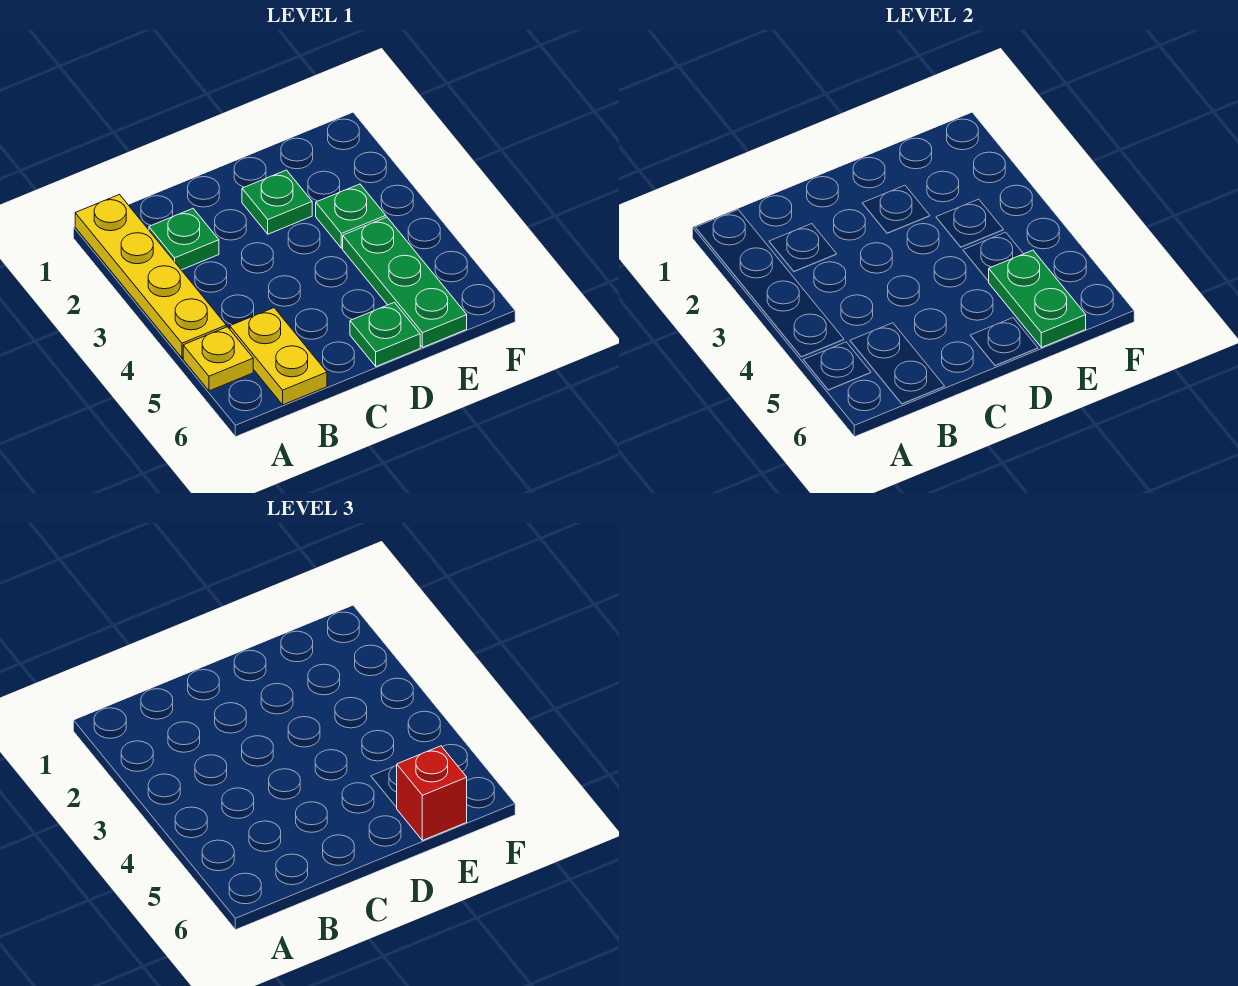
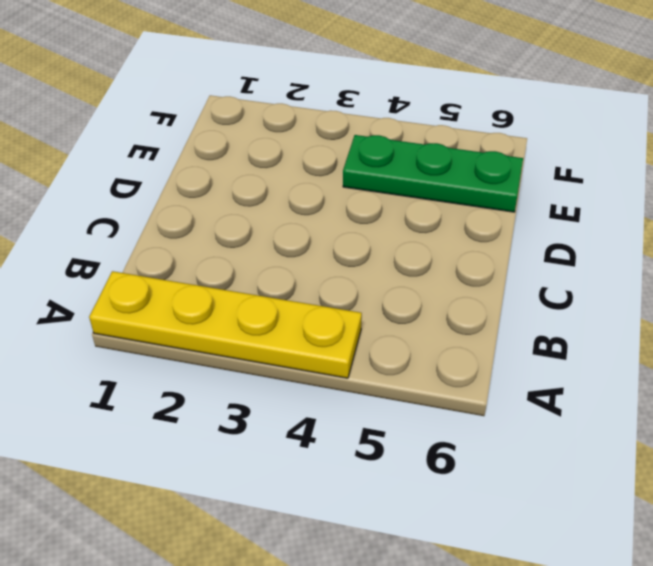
none -> yellow plate A5 level 1
none -> green plate B2 level 1

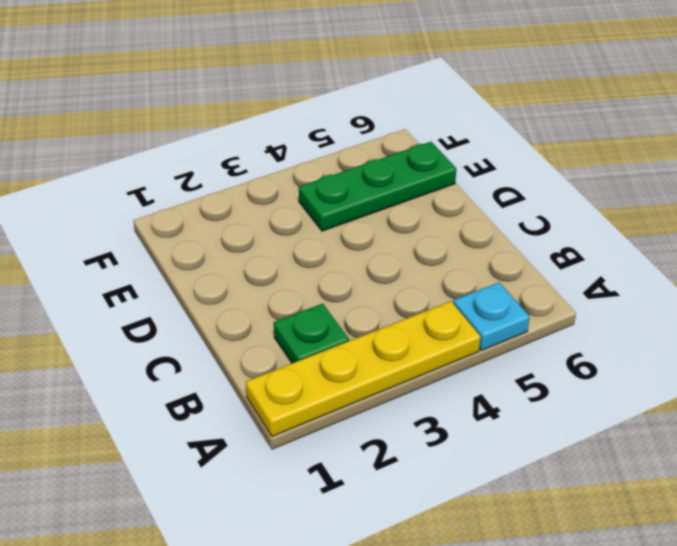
cyan plate A5 level 1 -> yellow plate A5 level 1
none -> yellow plate B5:B6 level 1
none -> green plate D2 level 1

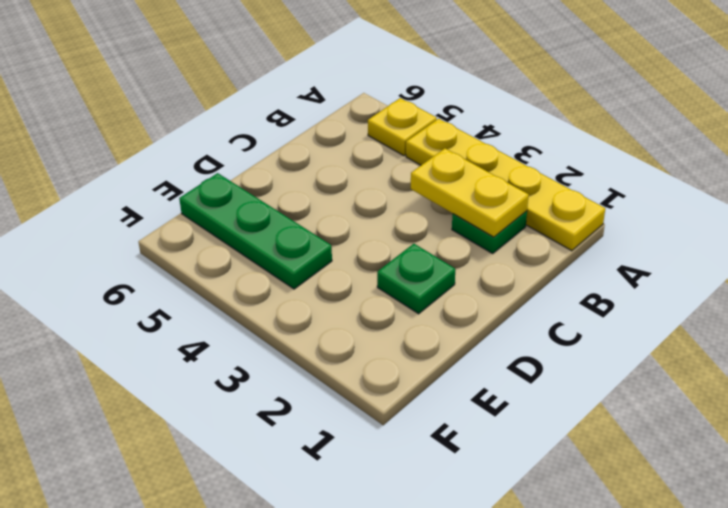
yellow plate B2:B3 level 2 -> yellow plate B5:B6 level 1
none -> green plate D6 level 1
none -> green plate E3 level 1

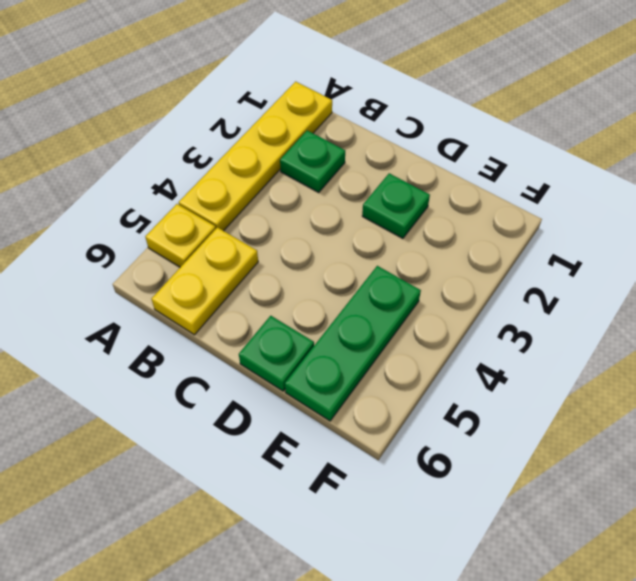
none -> green plate E3 level 1
none -> green plate E5:E6 level 2

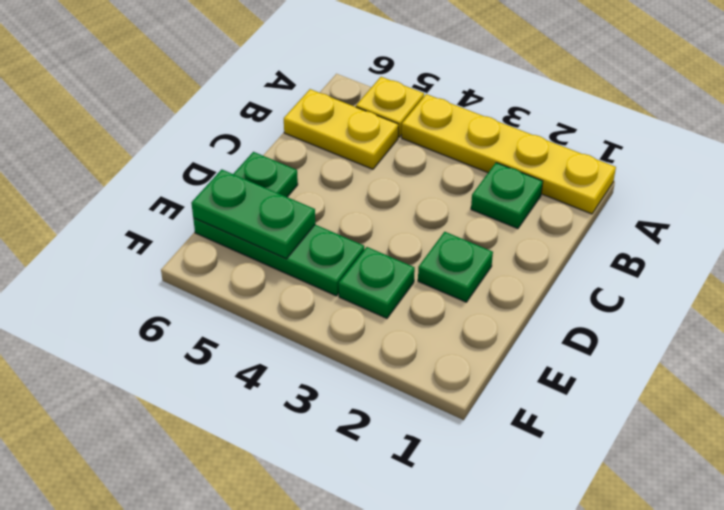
none -> red brick E6 level 3

